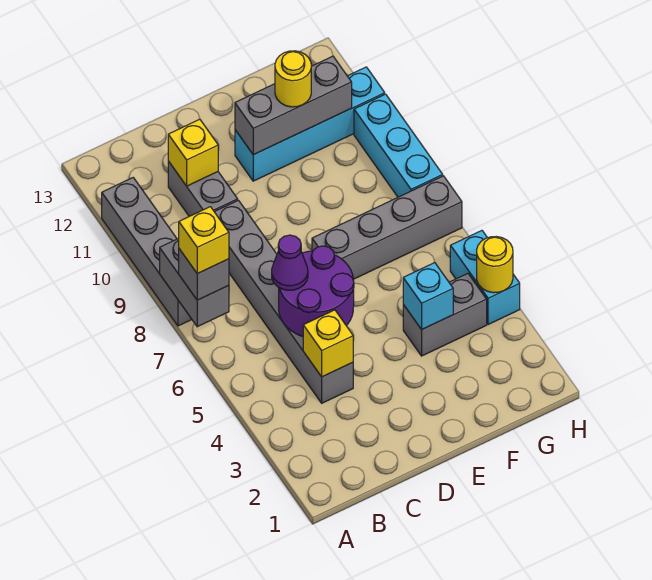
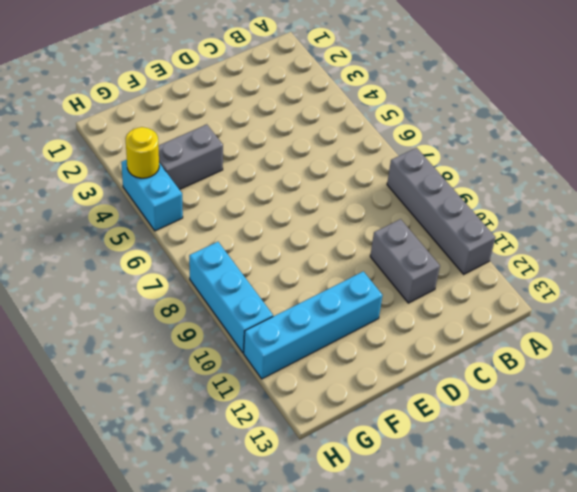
none -> grey brick C4:C9 level 1
none -> grey brick E7:H7 level 1
none -> grey brick A7:A8 level 2

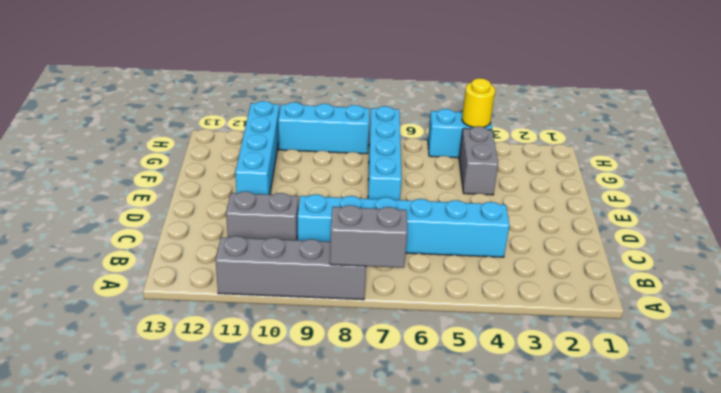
cyan brick C4:C9 level 1 -> grey brick C4:C9 level 1
cyan brick E7:H7 level 1 -> grey brick E7:H7 level 1
none -> yellow brick C4 level 2
none -> purple round brick C5:D6 level 2
none -> yellow brick C11 level 2

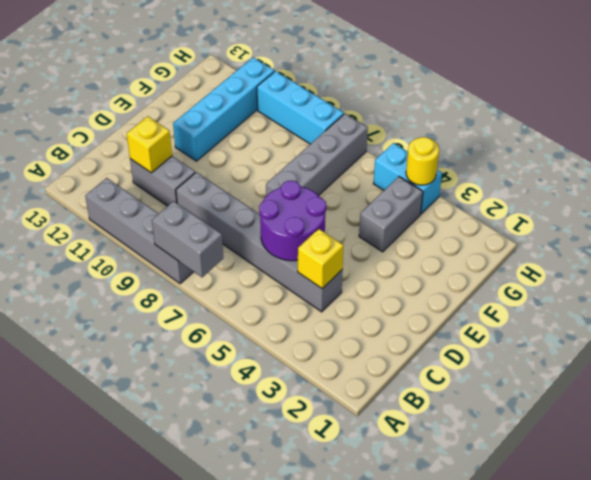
none -> grey brick E11:G11 level 2
none -> cyan brick F4 level 2
none -> grey brick A7 level 3

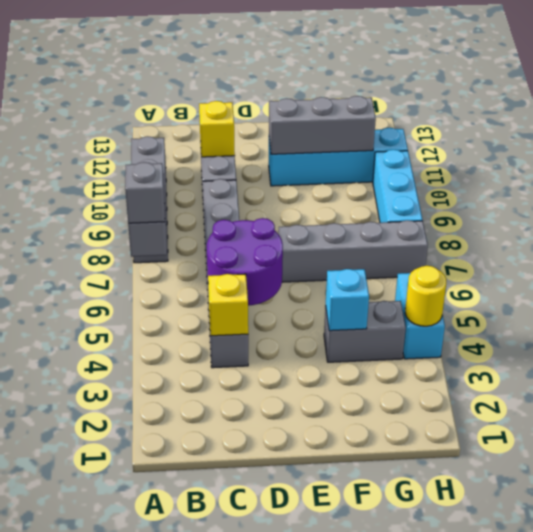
none -> purple cone C6 level 3
none -> yellow round brick F11 level 3
none -> yellow brick A7 level 4

